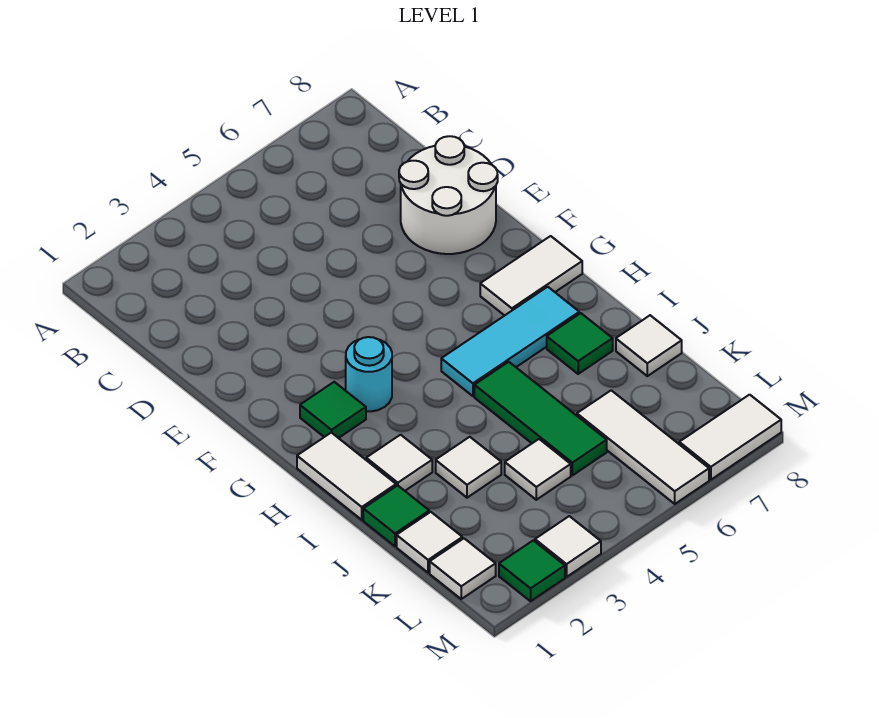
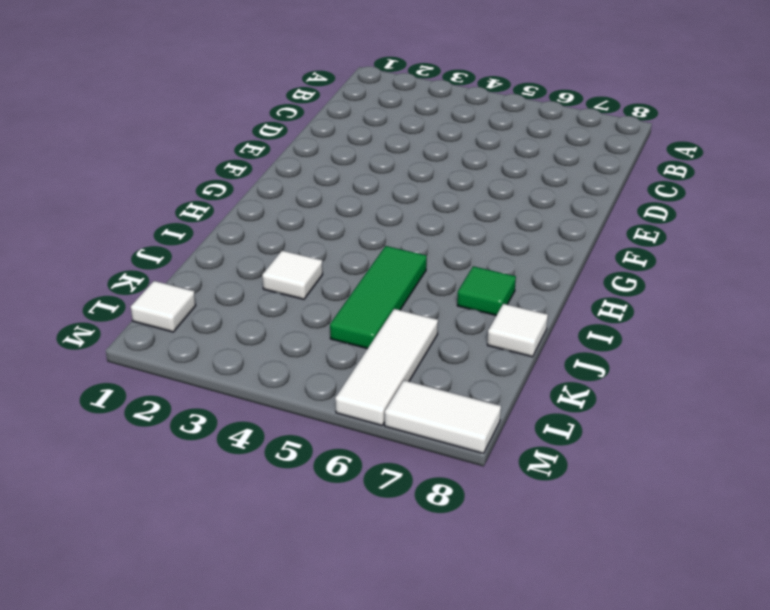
none -> white round brick D7:E8 level 1
none -> green tile G2 level 1
none -> cyan round brick G3 level 1

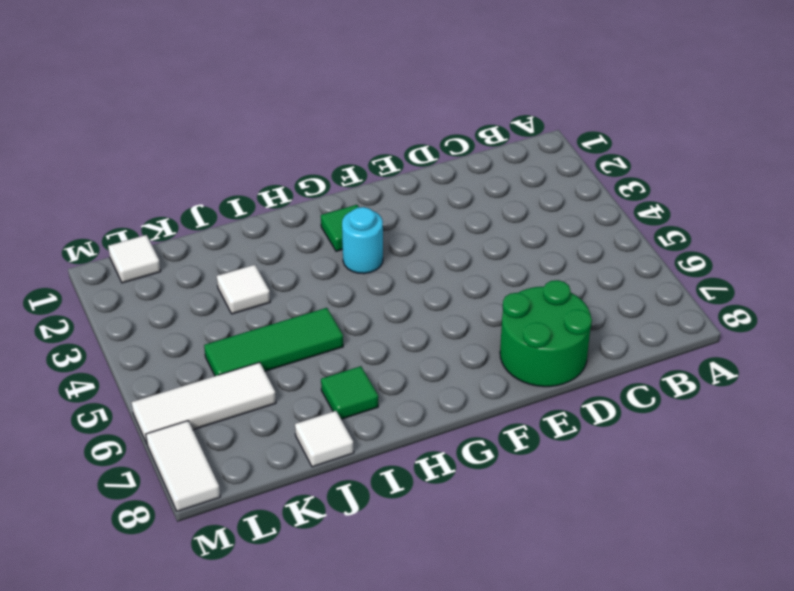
green round brick D7:E8 level 1 -> white round brick D7:E8 level 1
none -> white tile G7:G8 level 1
none -> white tile H1:I1 level 1
none -> cyan tile H5:H7 level 1

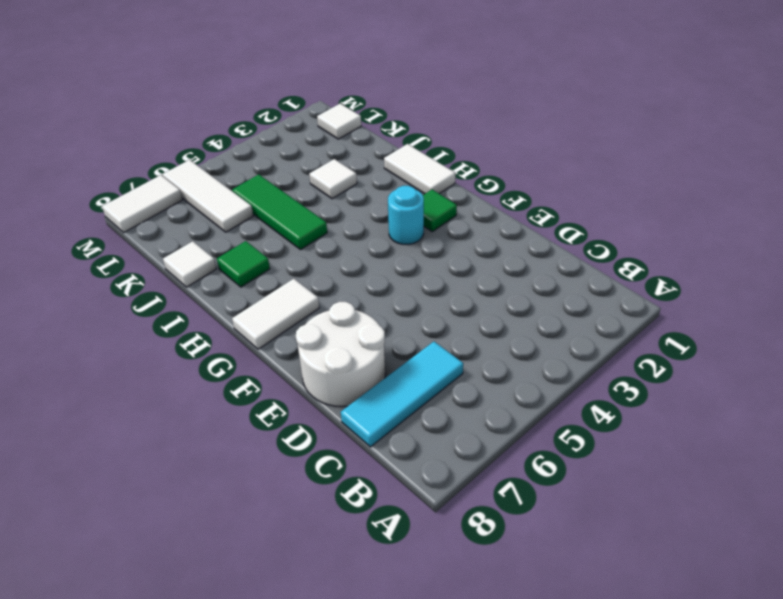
cyan tile C6:C8 level 1 -> cyan tile H5:H7 level 1
none -> white tile I2 level 1
none -> green tile J1 level 1
none -> white tile K1 level 1

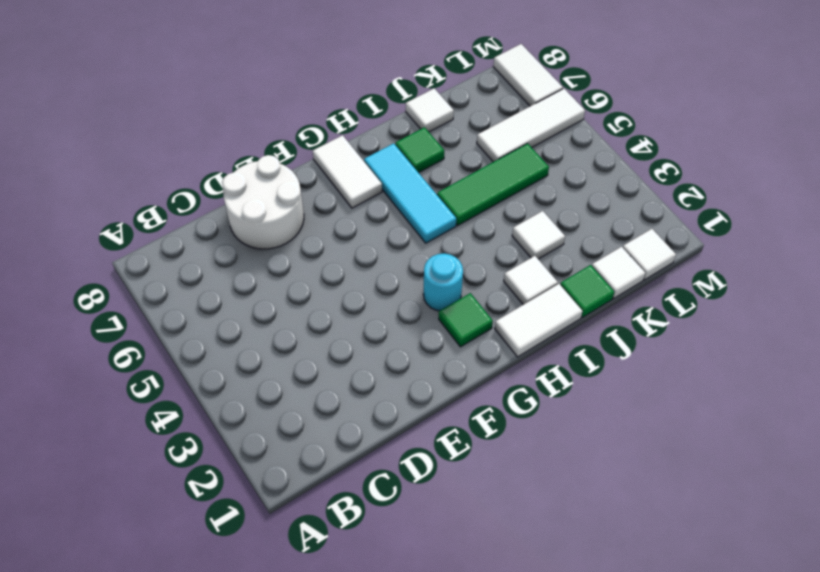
none -> white tile K4 level 1
none -> green tile M2 level 1
none -> white tile M3 level 1

